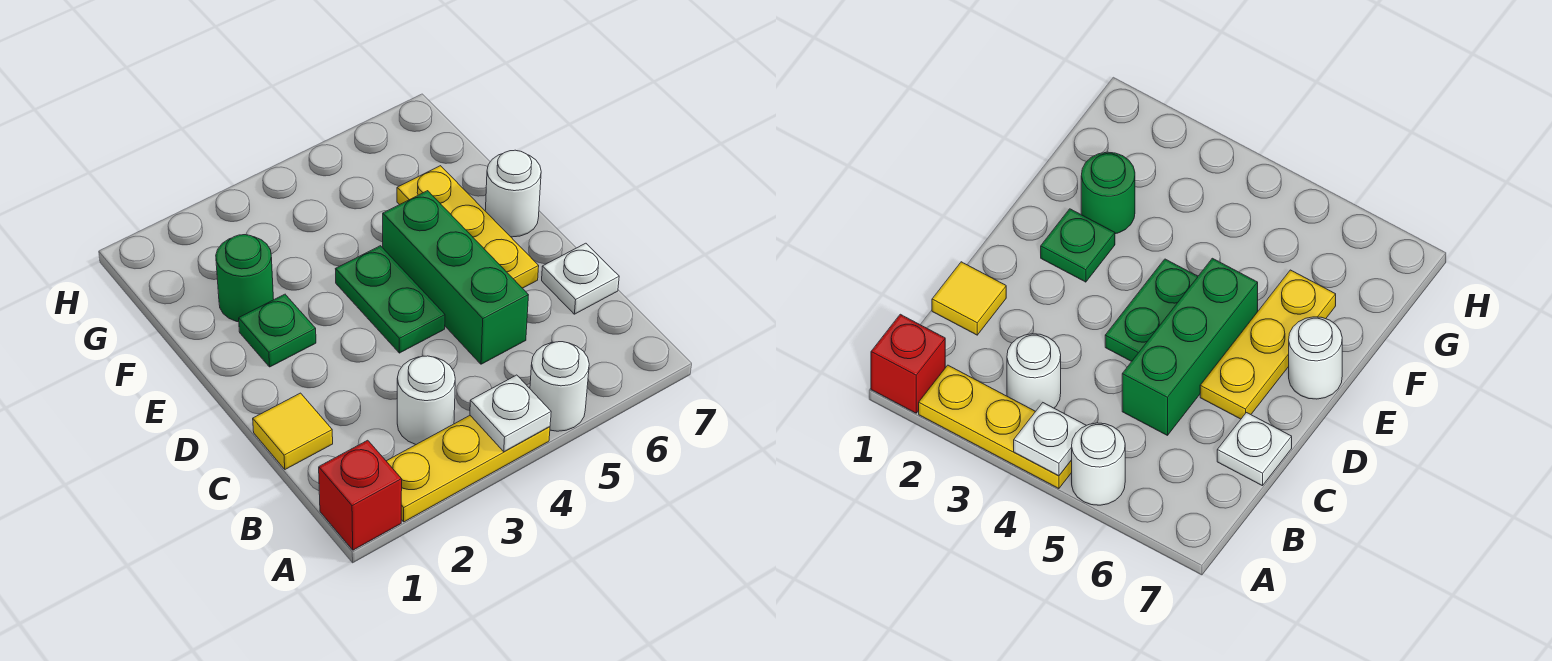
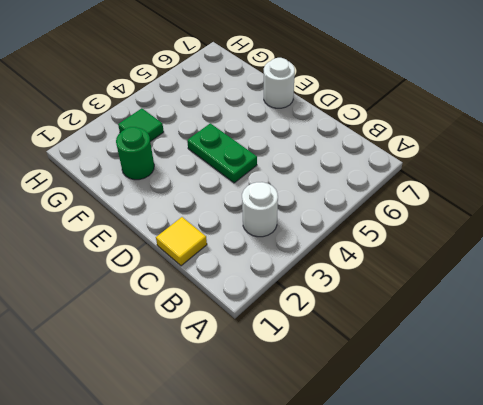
green tile G3 level 1 -> none
none -> red brick A1 level 1
none -> yellow plate A2:A4 level 1
none -> white round brick A5 level 1

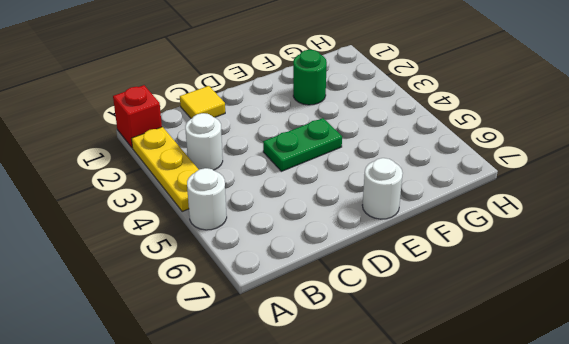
none -> green brick C5:E5 level 1
none -> white plate C7 level 1
none -> yellow plate D6:F6 level 1

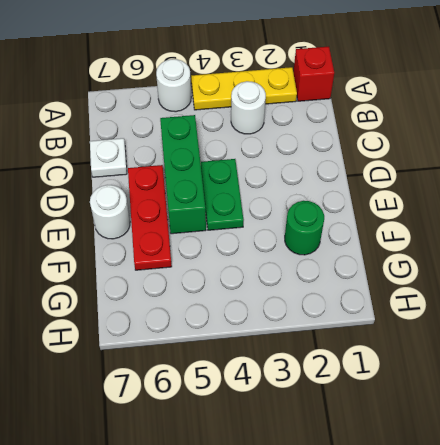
red plate D6:F6 level 1 -> yellow plate D6:F6 level 1
none -> yellow tile C1 level 1
none -> green plate E2 level 1
none -> white plate A4 level 2

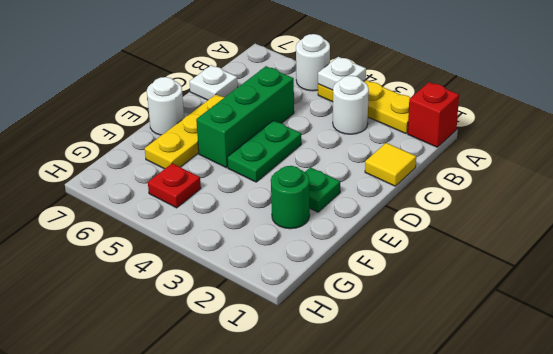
red plate G5 level 1 -> none

